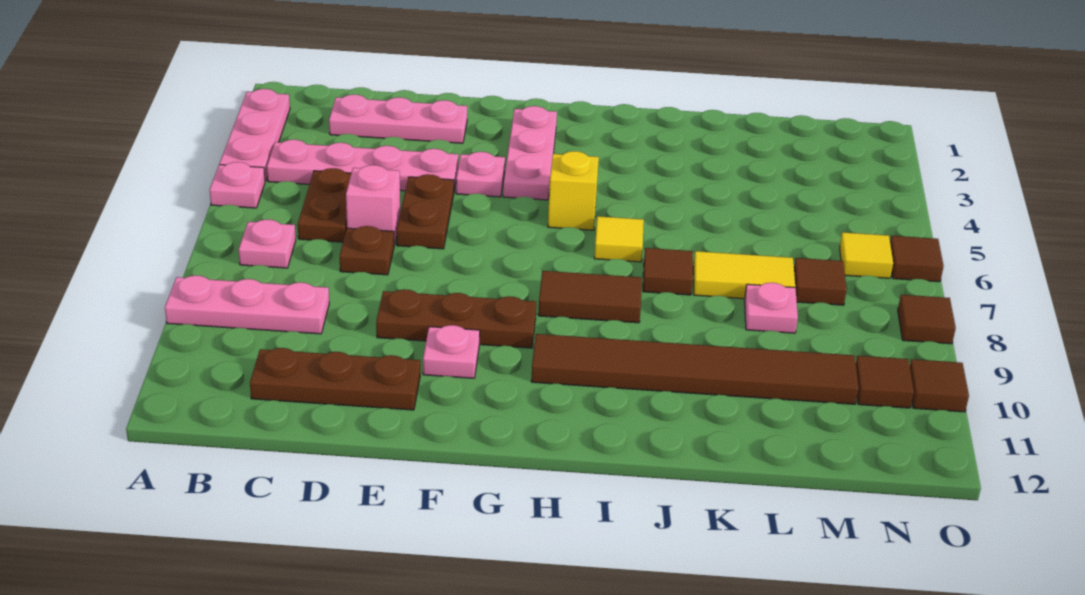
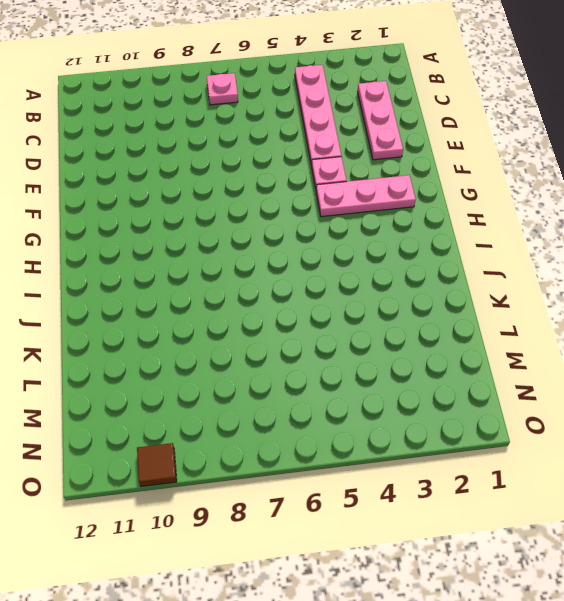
none -> pink plate A2:A4 level 1
none -> pink plate A5 level 1
none -> pink plate A9:C9 level 1

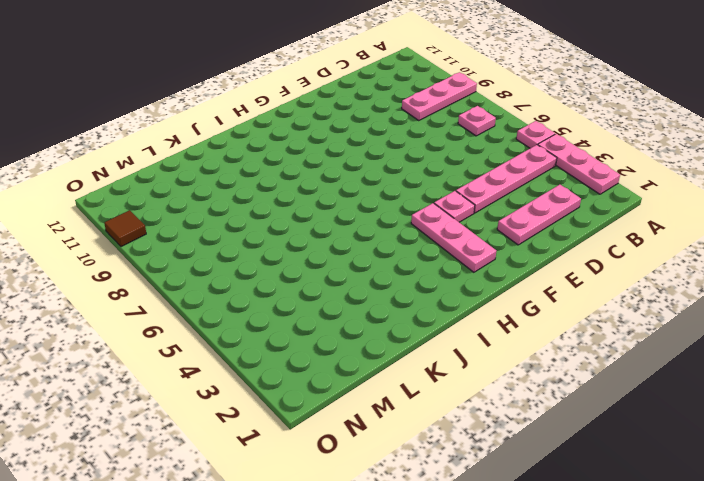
none -> brown plate C5:C6 level 1
none -> brown plate C11:E11 level 1
none -> pink brick D6 level 1

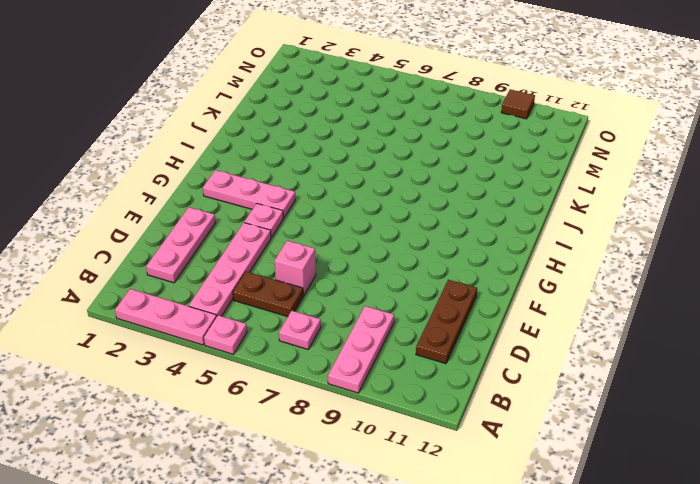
none -> brown plate D7 level 1
none -> brown plate E5:E6 level 1
none -> brown plate E9:G9 level 1

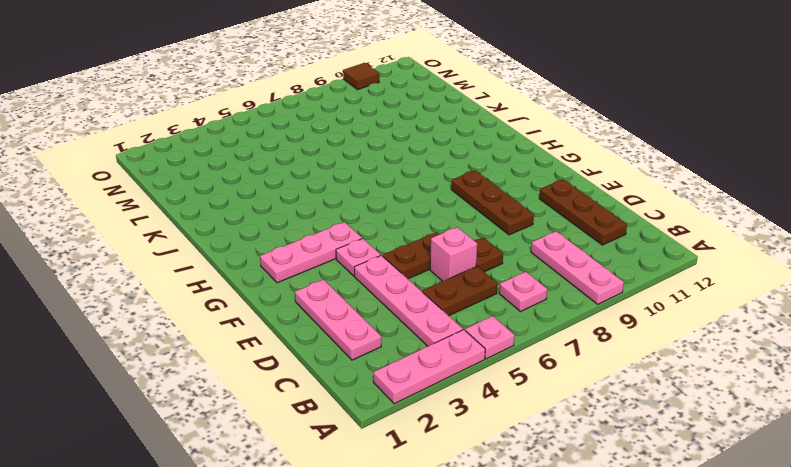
none -> pink plate F10 level 1
none -> yellow brick H5 level 1
none -> brown tile H8:I8 level 1

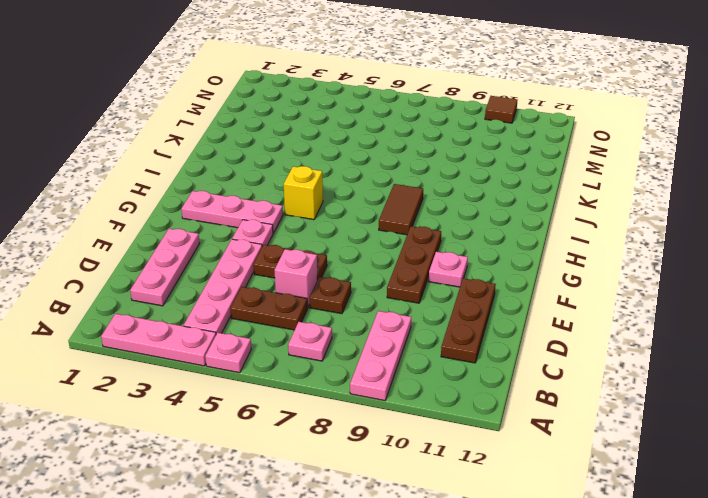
none -> brown tile H10:M10 level 1
none -> yellow tile I6 level 1
none -> brown tile J7 level 1

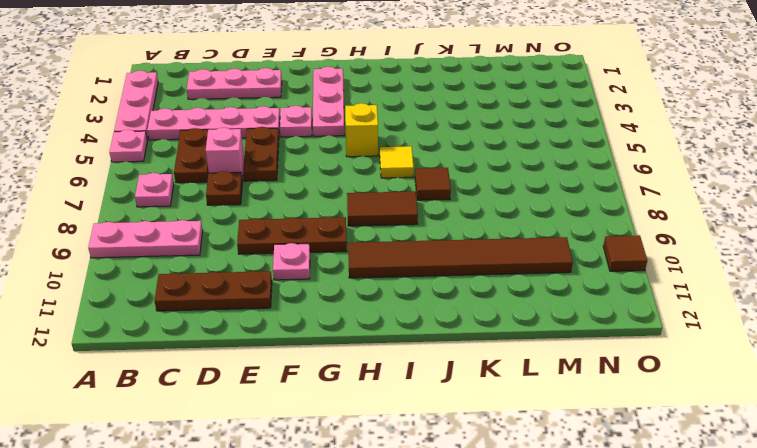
none -> yellow tile K7:L7 level 1
none -> pink plate L8 level 1
none -> brown tile M7 level 1

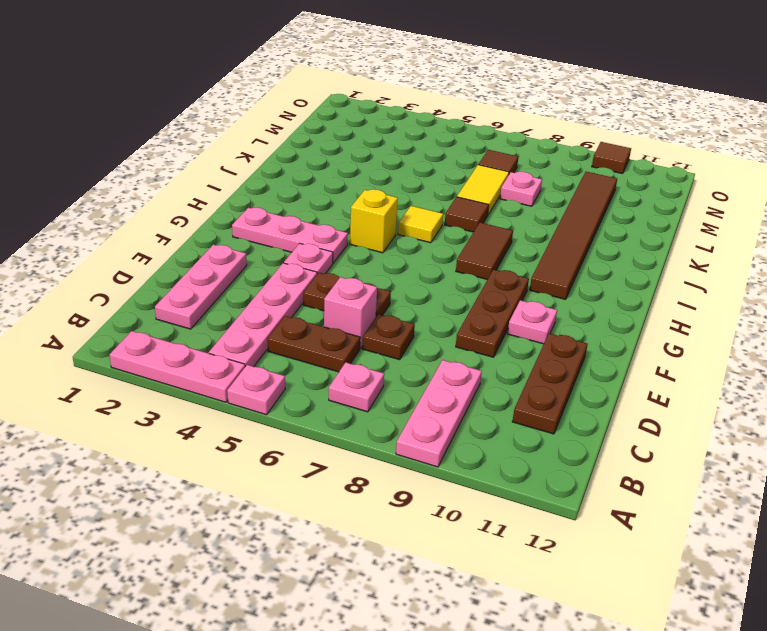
none -> yellow tile N6 level 1
none -> brown tile N10 level 1
none -> brown tile O6 level 1

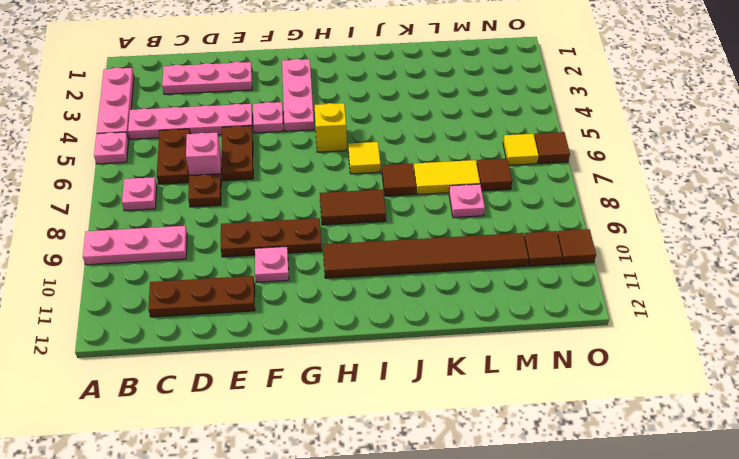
none -> brown tile O8 level 1

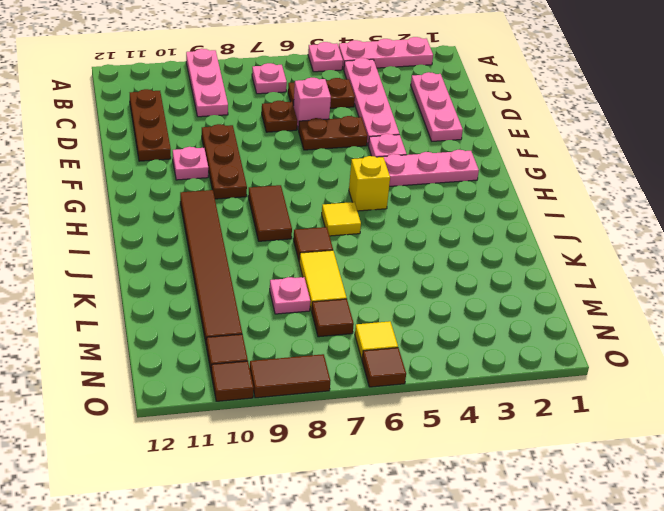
brown tile O8:O9 level 1 -> brown tile O8 level 1

